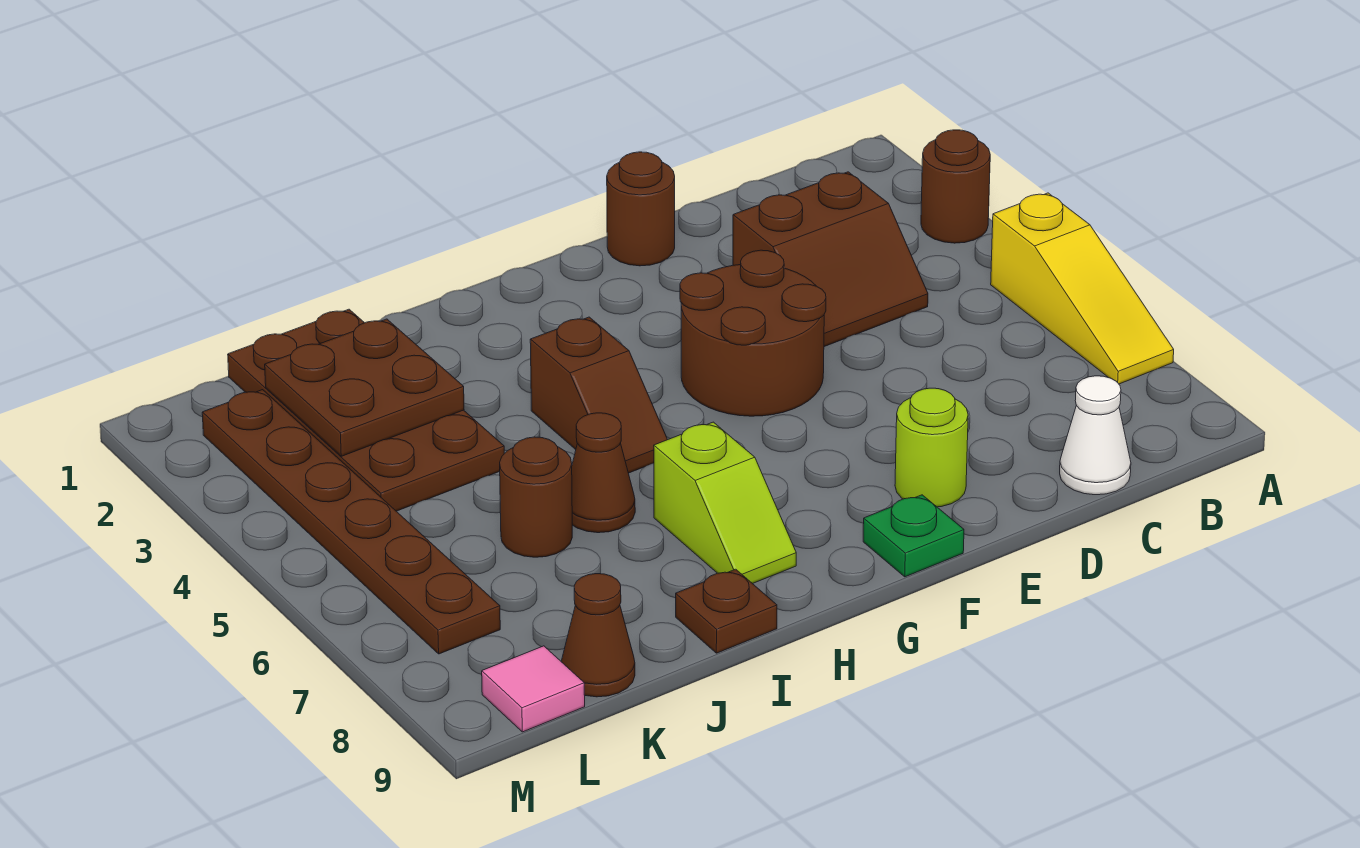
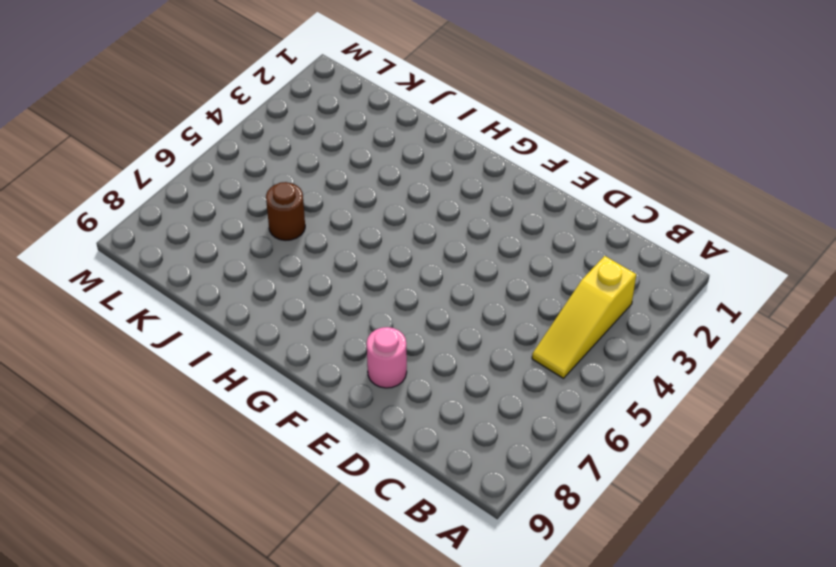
yellow slope B3:B5 level 1 top 3 -> yellow slope A5:A7 level 1 top 5
pink round brick E8 level 1 -> lime round brick E8 level 1
none -> brown round brick A3 level 1
none -> brown slope C3:D4 level 1 top 3
none -> white cone C9 level 1

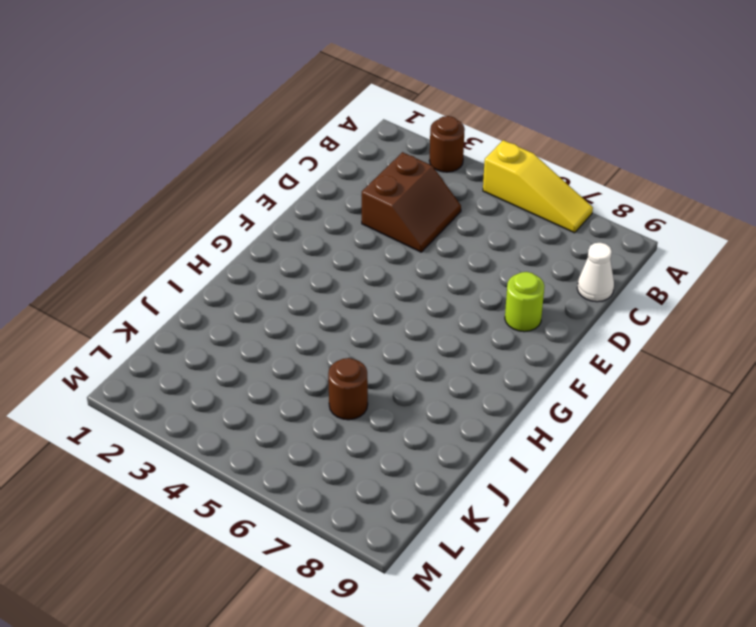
none -> brown round brick E1 level 1
none -> brown round brick E4:F5 level 1
none -> green plate F9 level 1

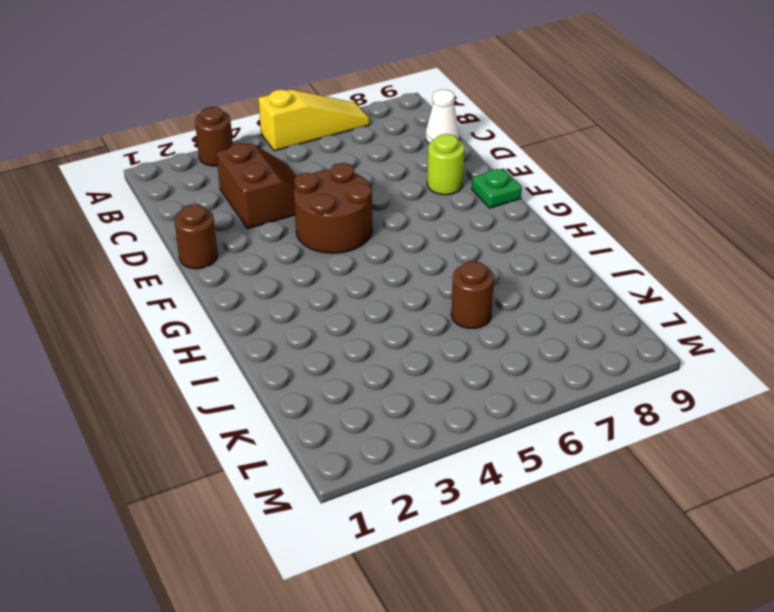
none -> brown slope H4:H5 level 1 top 4
none -> lime slope H7:H8 level 1 top 7
none -> brown cone I6 level 1

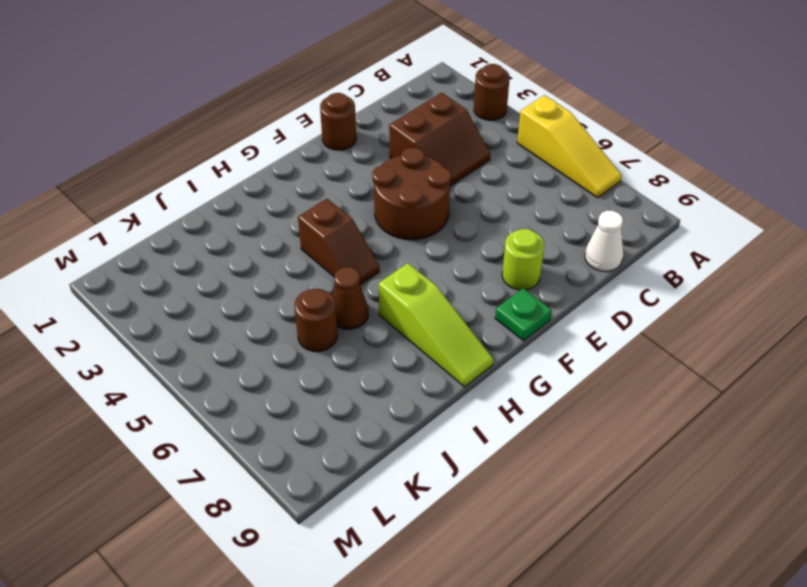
lime slope H7:H9 level 1 top 7 -> lime slope H7:H8 level 1 top 7
none -> brown plate I9 level 1
none -> brown plate J1:K4 level 1
none -> brown cone K9 level 1

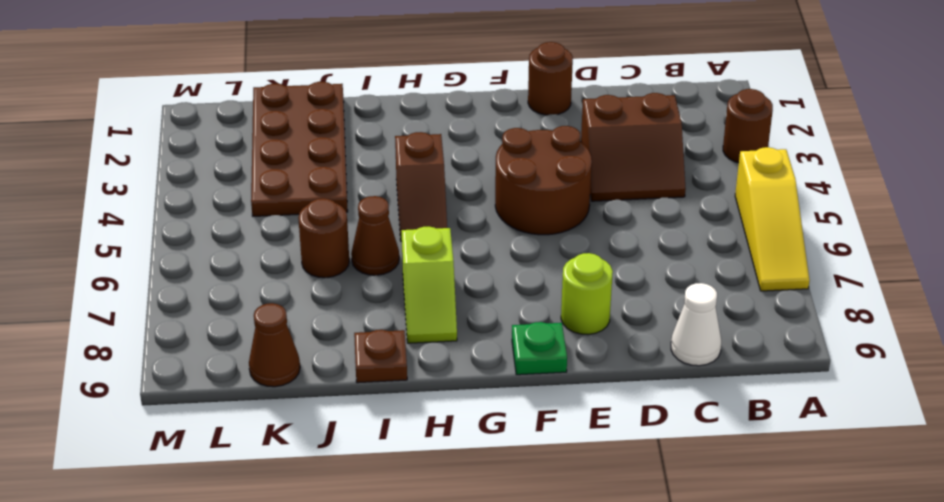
none -> brown plate L2:L7 level 1
none -> pink tile L9 level 1
none -> brown plate J2:K3 level 2

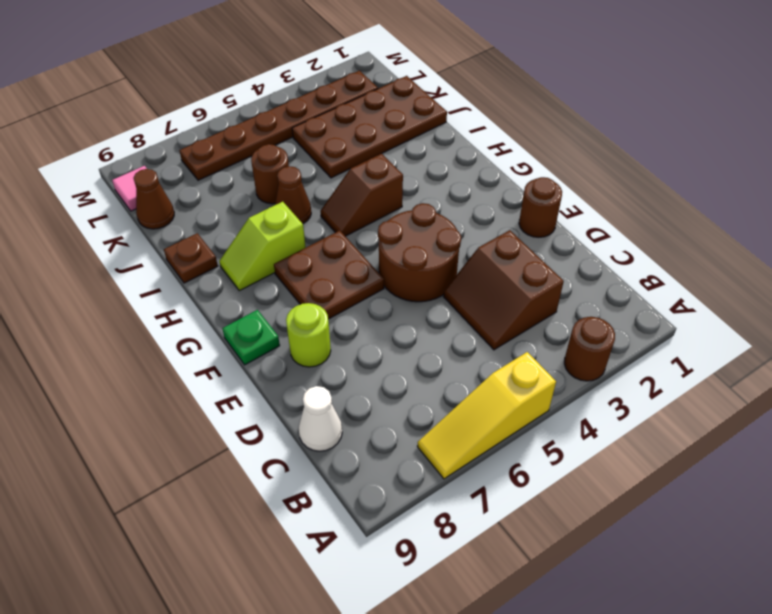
brown plate F6:G7 level 1 -> brown plate J2:K3 level 2

